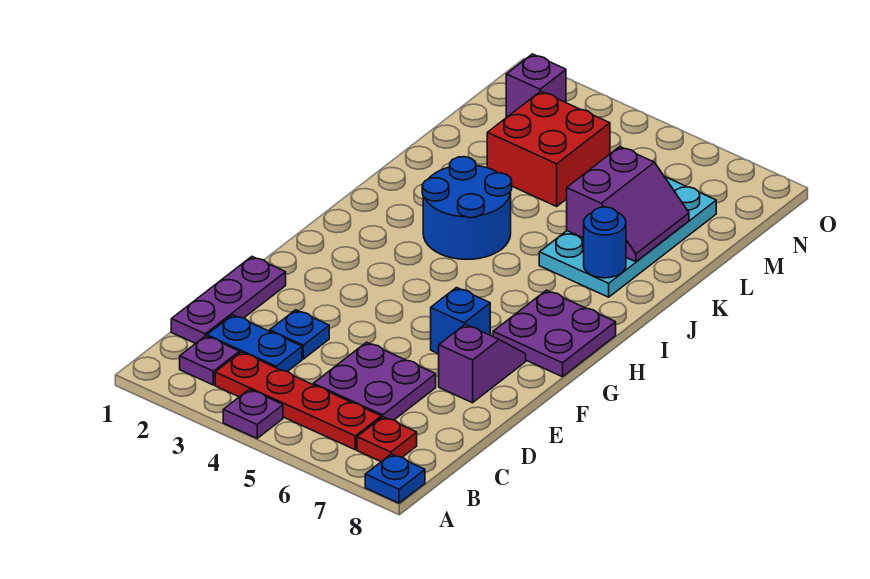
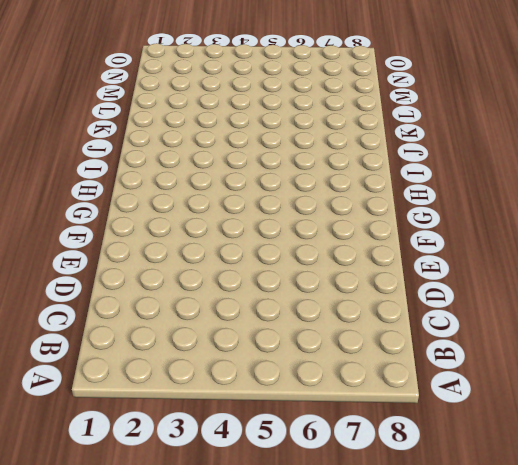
none -> purple plate A4 level 1
none -> blue plate A8 level 1
none -> purple plate B2 level 1

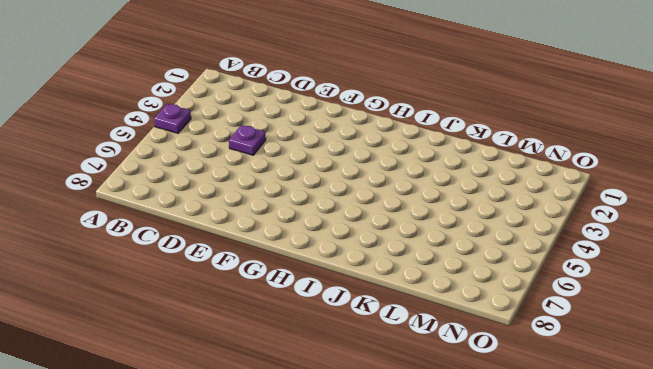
purple plate D4 level 1 -> purple plate B2 level 1
none -> blue plate A8 level 1
none -> red plate B3:B6 level 1
none -> red plate B7 level 1

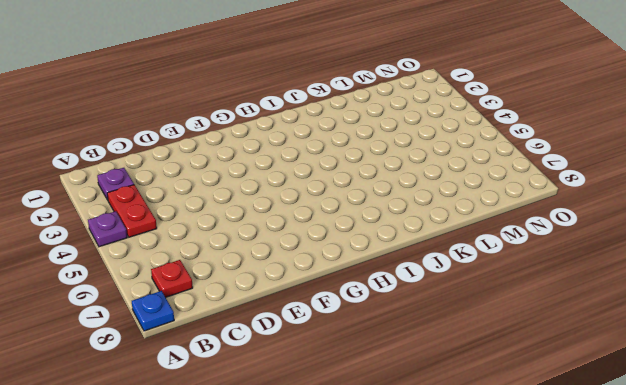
red plate B3:B4 level 1 -> red plate B3:B6 level 1
none -> purple plate C1:E1 level 1
none -> blue plate C2:C3 level 1
none -> purple plate C5:D6 level 1

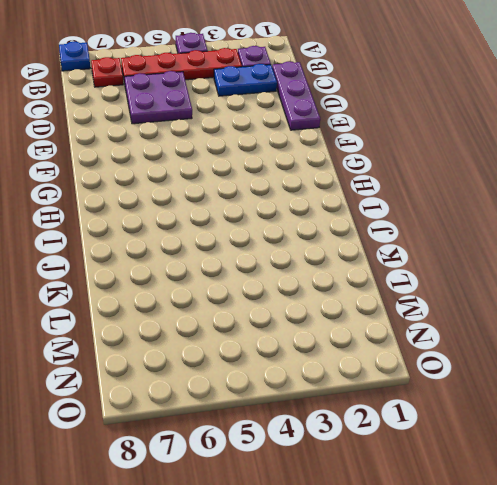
none -> blue plate D3 level 1
none -> purple slope E7:F7 level 1 top E
none -> blue brick F6 level 1

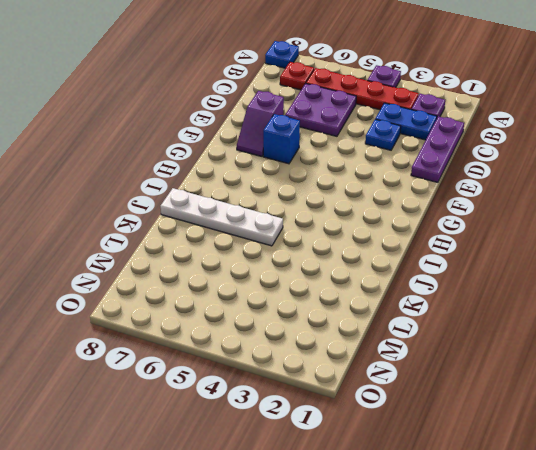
white plate J5:J8 level 1 -> cyan plate J6:M7 level 1
none -> purple plate G7:H8 level 1
none -> blue round brick I3:J4 level 1
none -> red brick L3:M4 level 1

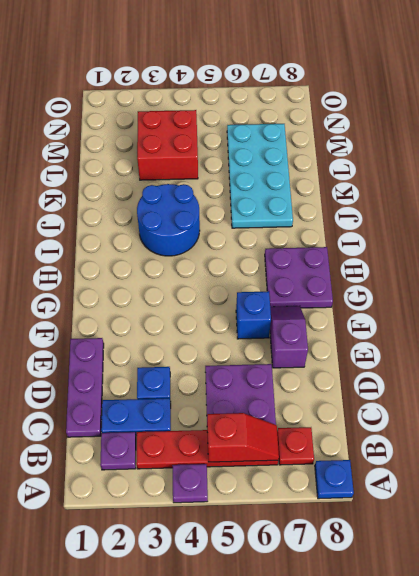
red slope B5:B6 level 2 top 5 -> none
none -> purple brick N2 level 1
none -> blue round brick J7 level 2
none -> purple slope K6:L7 level 2 top 6

